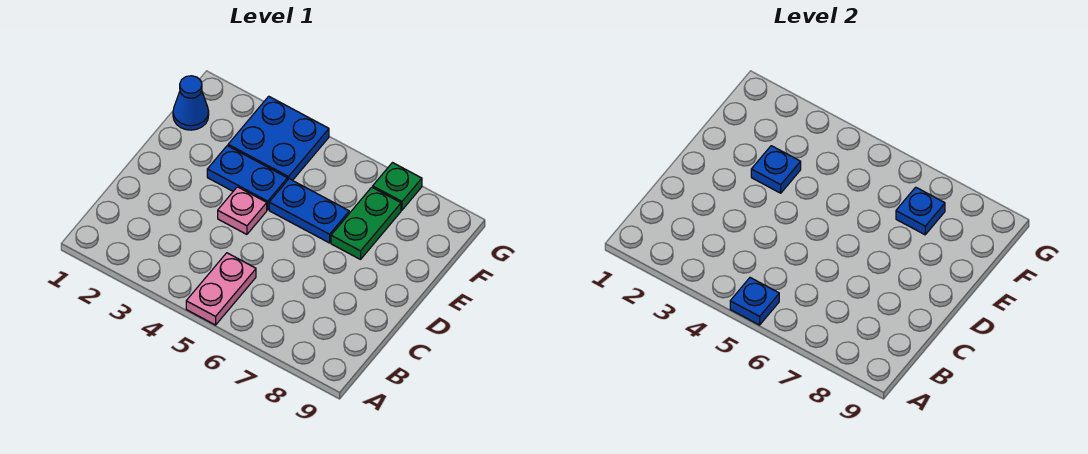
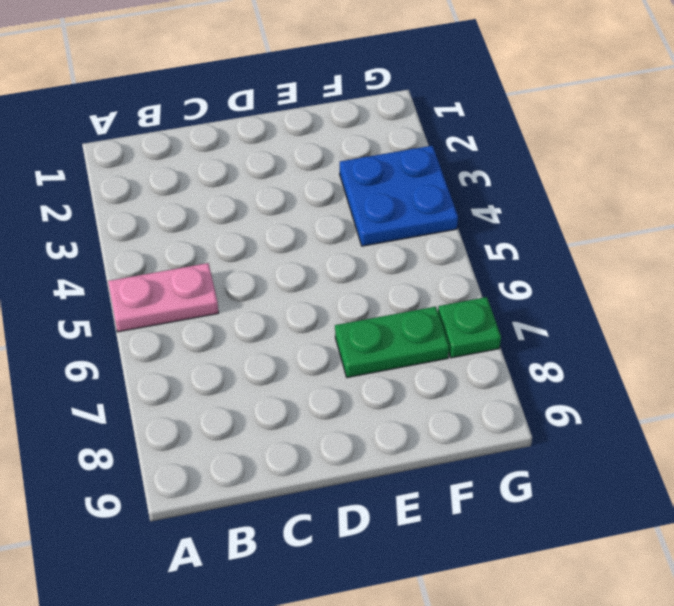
none -> pink plate D4 level 1
none -> blue plate E3:E4 level 1

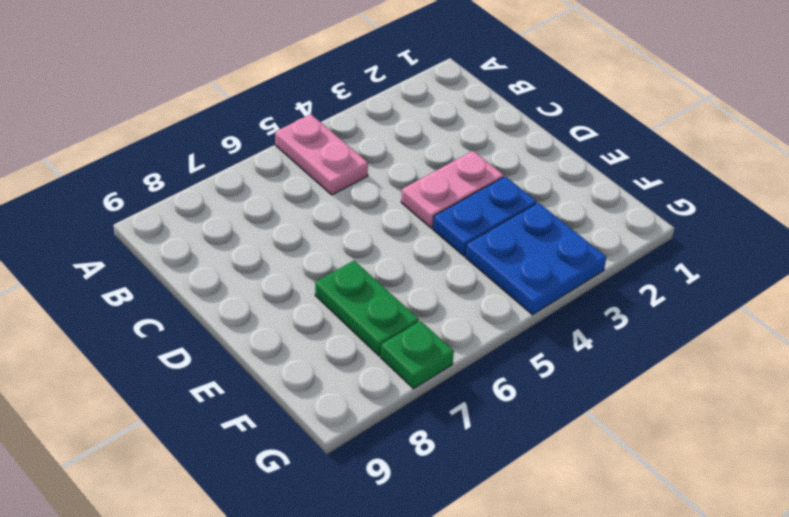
pink plate D3:D4 level 1 -> pink plate D4 level 1
none -> blue plate E5:E6 level 1
none -> blue cone F1 level 1

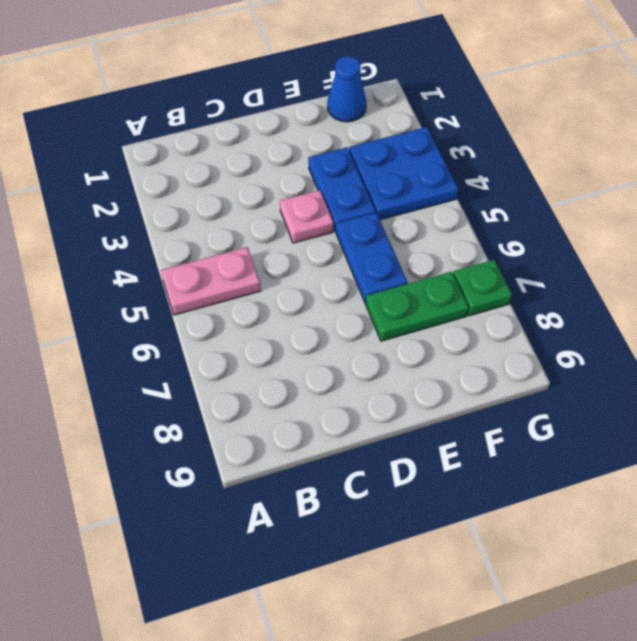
none -> blue plate A5 level 2
none -> blue plate E3 level 2

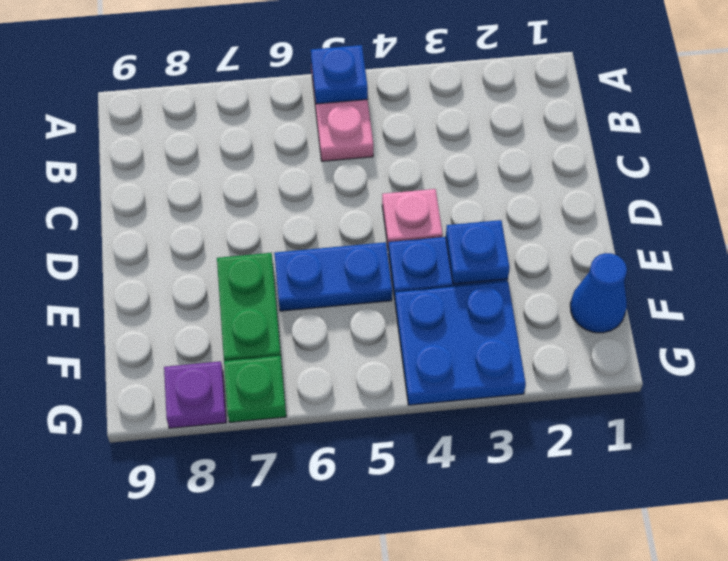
purple plate G8 level 1 -> none
none -> blue plate F7 level 2

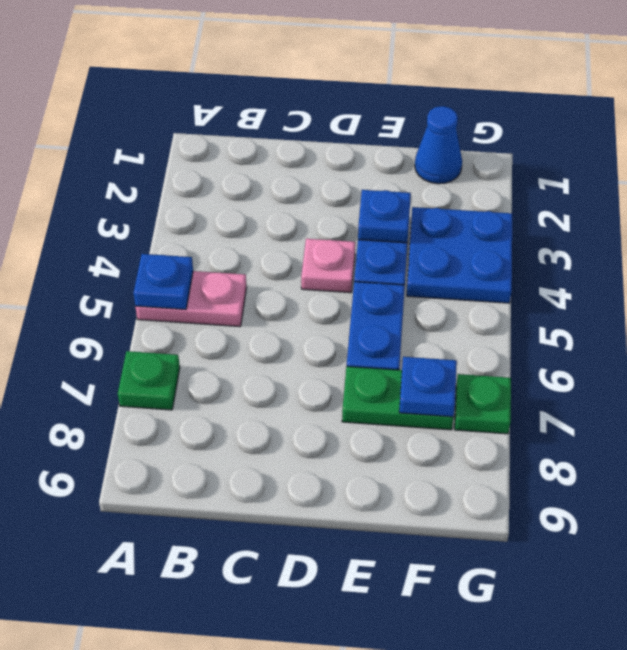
green plate A7 level 1 -> none

